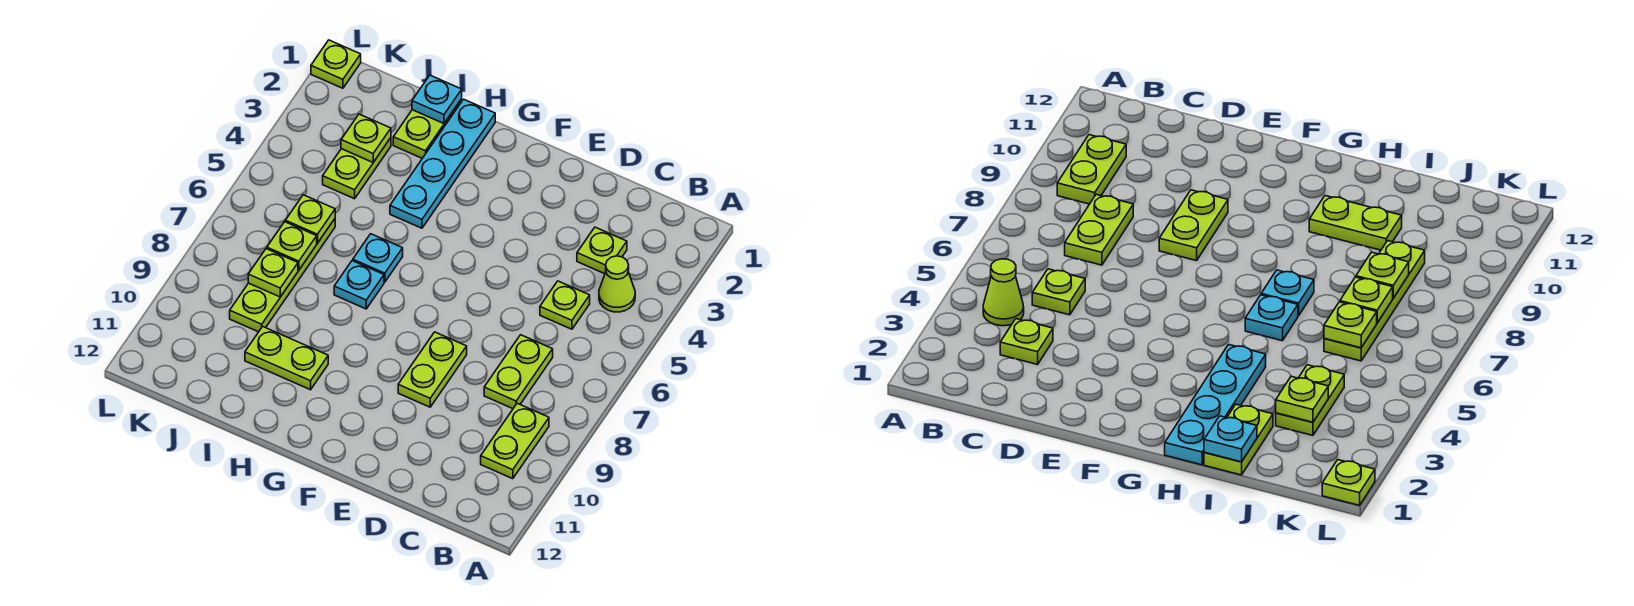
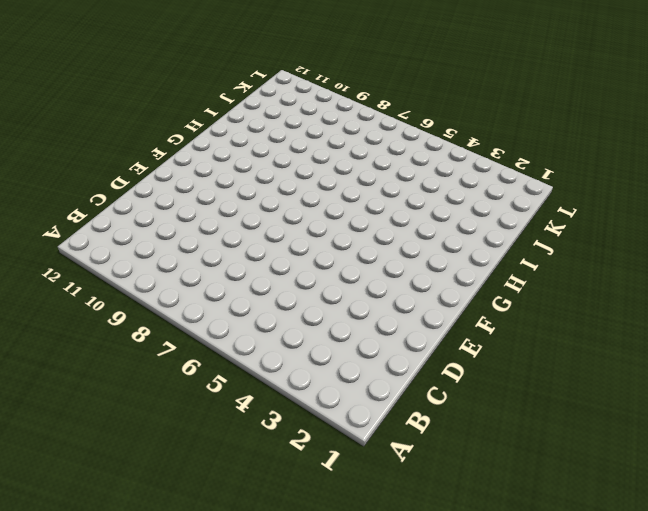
none -> lime cone B4 level 1
none -> lime plate B9:B10 level 1
none -> lime plate C3 level 1

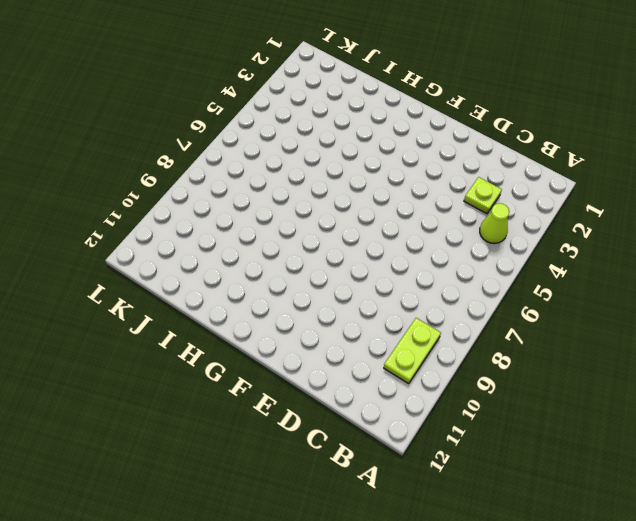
none -> lime plate C5 level 1
none -> lime plate C7:C8 level 1
none -> lime plate E8:E9 level 1

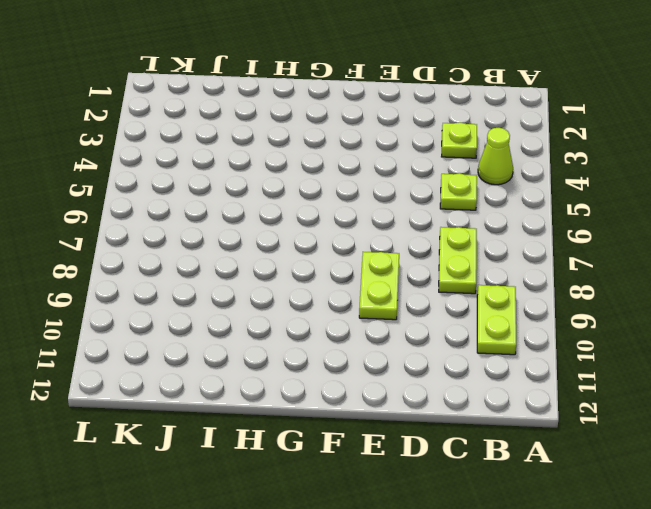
none -> cyan plate H1:H4 level 1
none -> cyan plate H6 level 1
none -> cyan plate H7 level 1

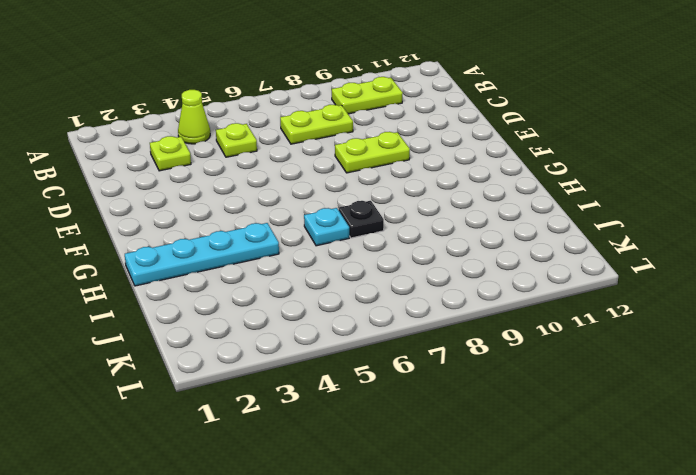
black plate H7 level 1 -> cyan plate H7 level 1
none -> lime plate H10:I10 level 1
none -> lime plate I1:I2 level 1
none -> lime plate J3:J4 level 1

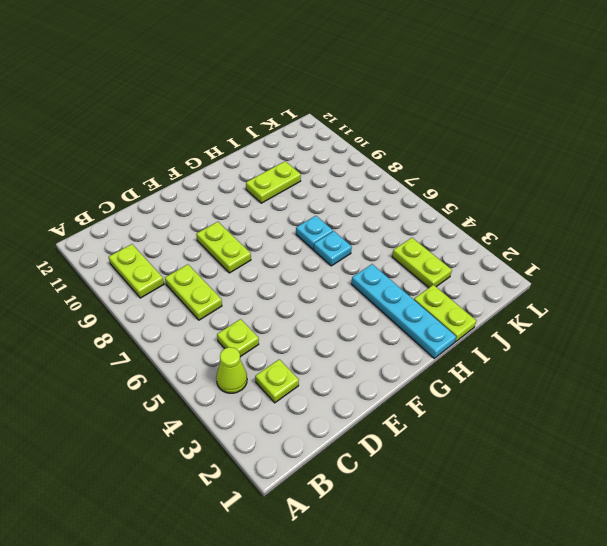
none -> lime plate J6:J9 level 1
none -> lime plate L1 level 1
none -> cyan plate I1 level 2

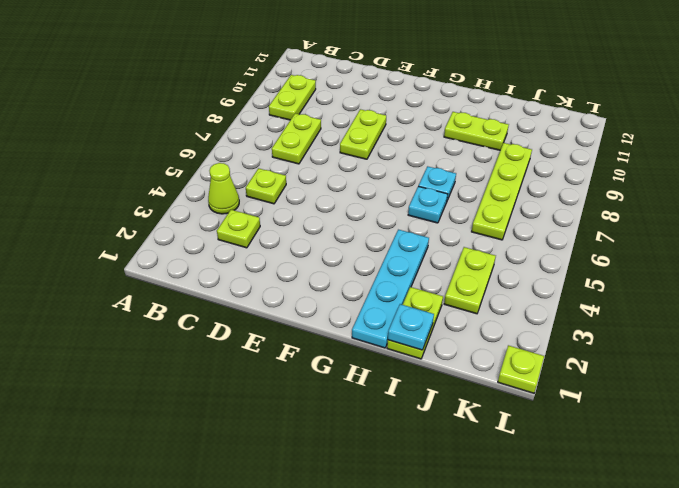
none -> lime plate J3 level 2
none -> lime plate J6 level 2
none -> lime plate J7 level 2

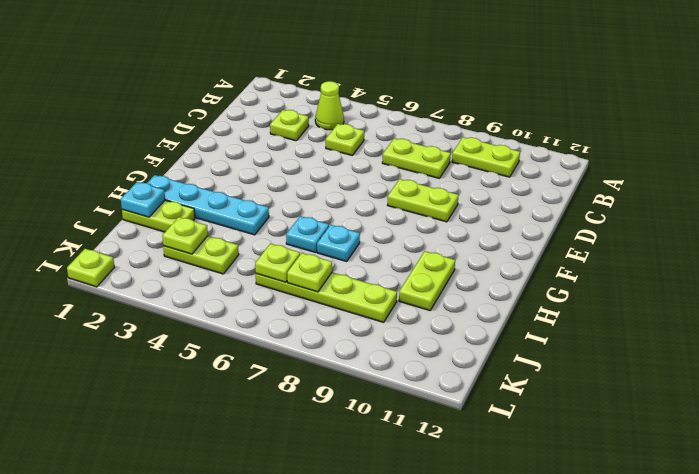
none -> lime plate J8 level 2

